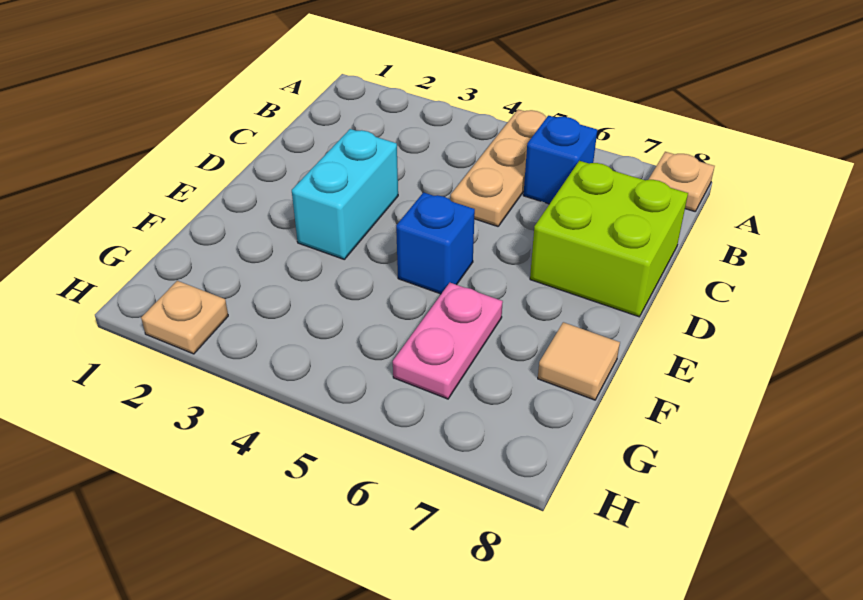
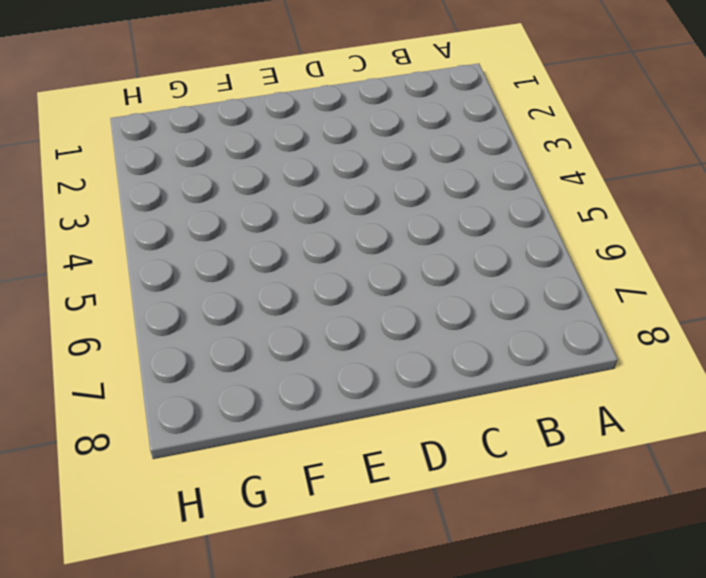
none -> tan plate A5:C5 level 1
none -> tan plate A8 level 1

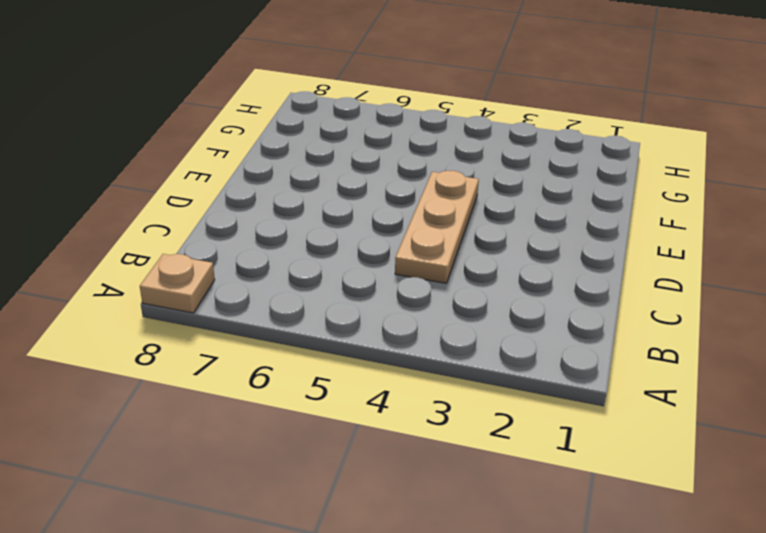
tan plate C4:E4 level 1 -> tan plate A5:C5 level 1
none -> blue brick B6 level 1
none -> lime brick C7:D8 level 1

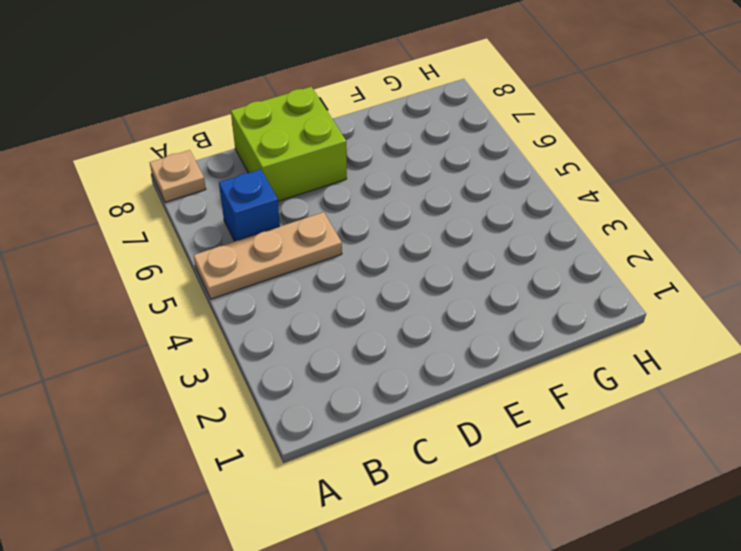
none -> cyan brick D3:E3 level 1
none -> blue brick E5 level 1

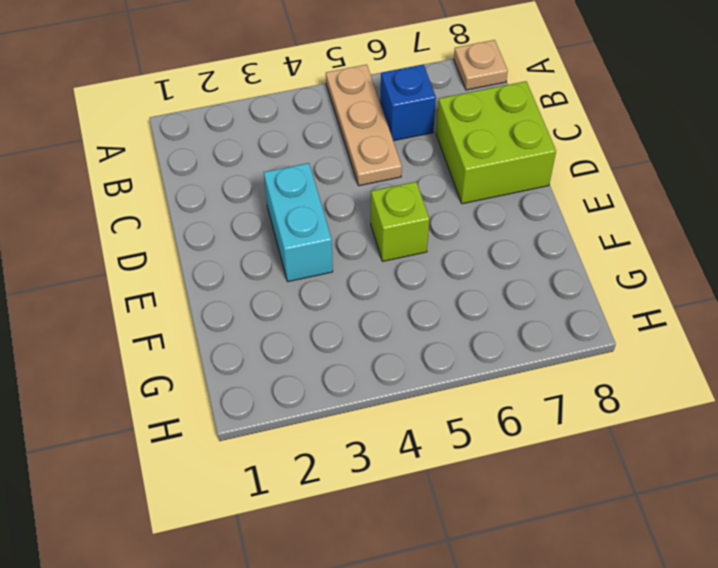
lime brick E5 level 1 -> blue brick E5 level 1
none -> pink plate F6:G6 level 1
none -> tan tile F8 level 1

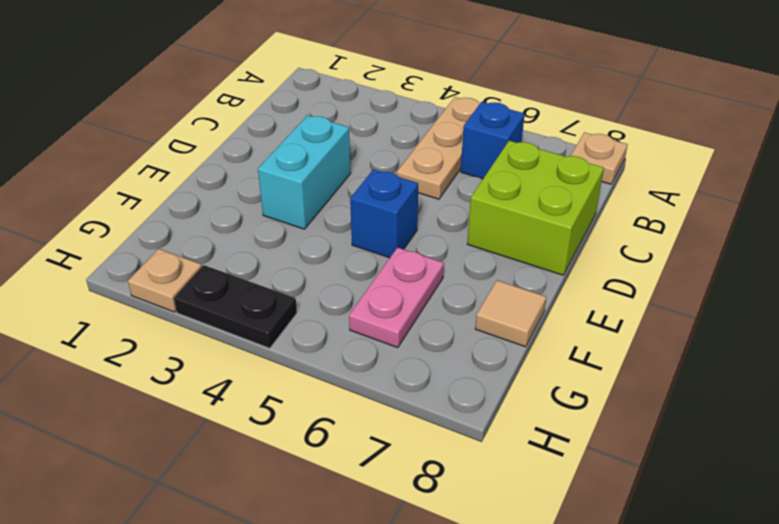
black plate H3:H4 level 1 -> none

